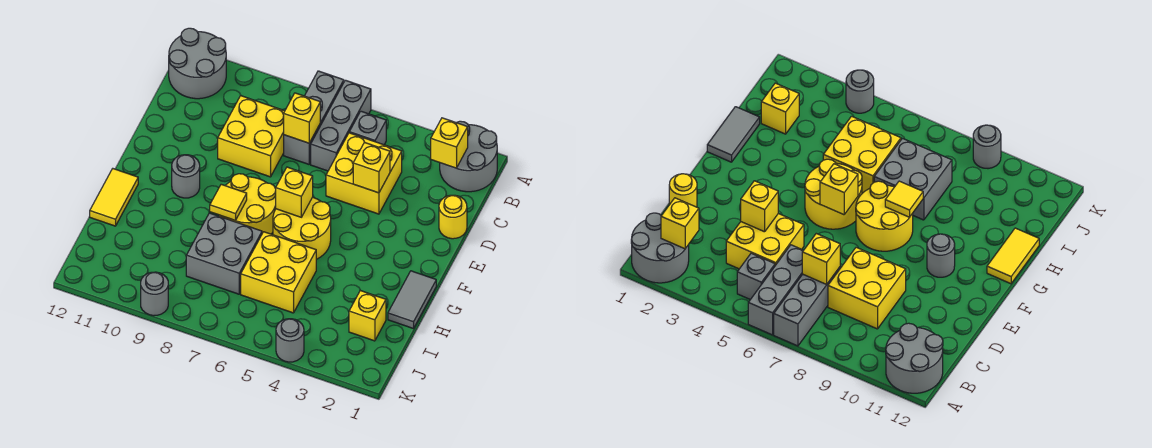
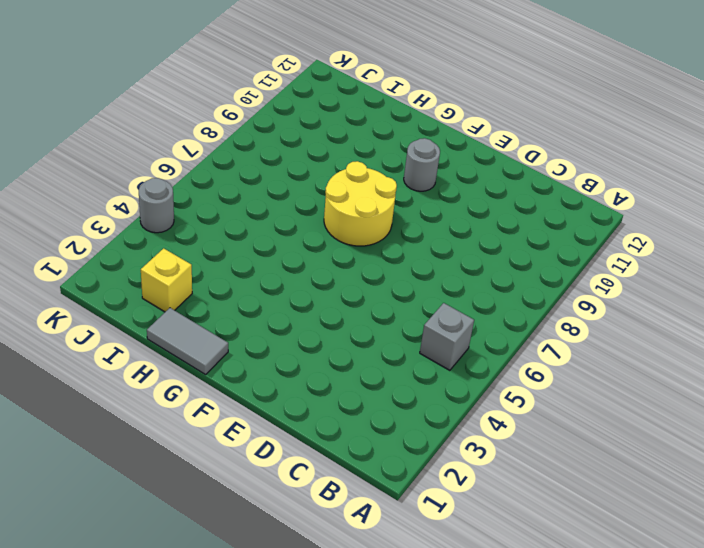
none -> grey round brick A1:B2 level 1
none -> grey brick A6:C6 level 1
none -> grey brick A7:C7 level 1

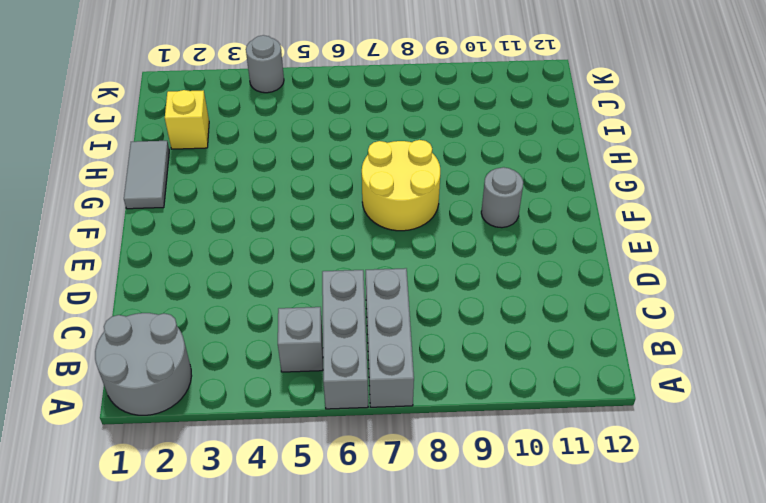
none -> grey round brick A11:B12 level 1
none -> yellow brick C4:D5 level 1
none -> yellow brick C8:D9 level 1

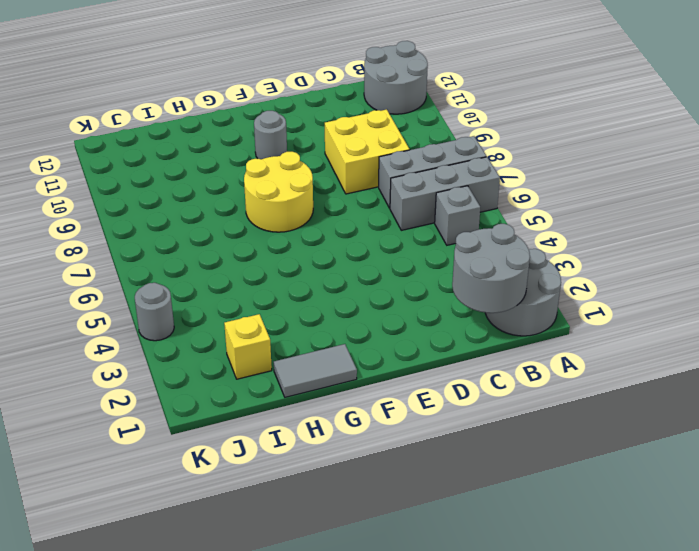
grey round brick B1:C2 level 2 -> yellow brick B2 level 2
none -> yellow brick C4:D5 level 1
none -> yellow round brick D1 level 1
none -> yellow round brick F5:G6 level 1

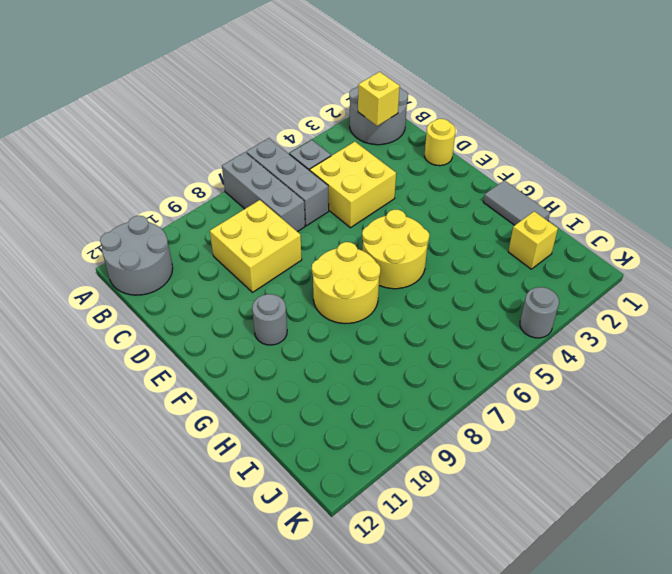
none -> yellow tile G12:H12 level 1
none -> yellow brick H5:I6 level 1
none -> grey brick H7:I8 level 1

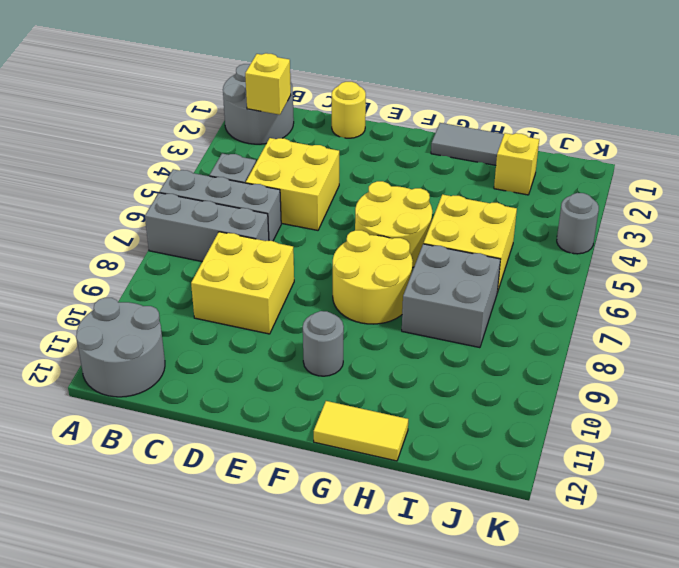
none -> grey round brick K9 level 1
none -> yellow brick C7 level 2
none -> yellow brick D4 level 2

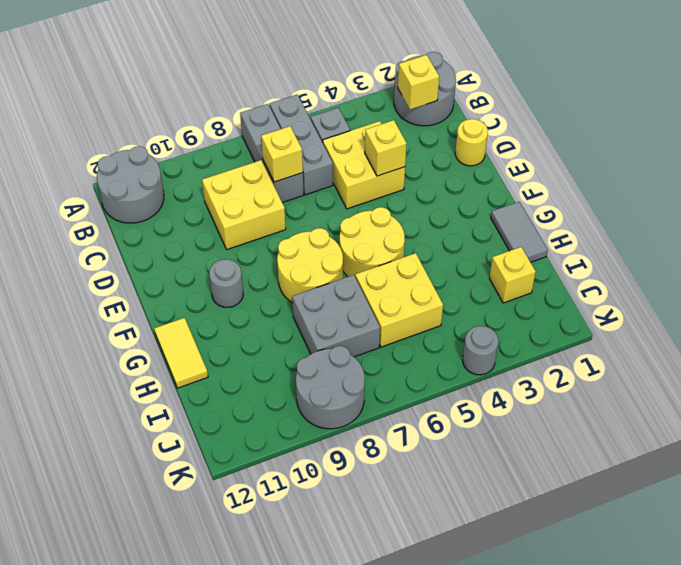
grey round brick J8:K9 level 1 -> grey round brick K9 level 1
none -> yellow brick F6 level 2
none -> yellow tile G8 level 2

